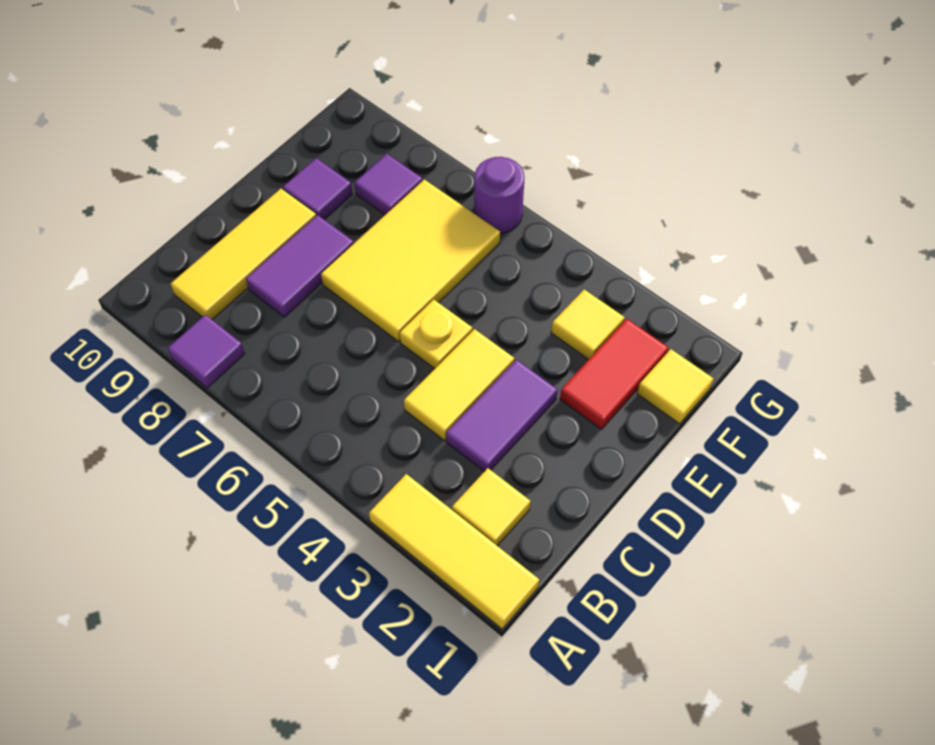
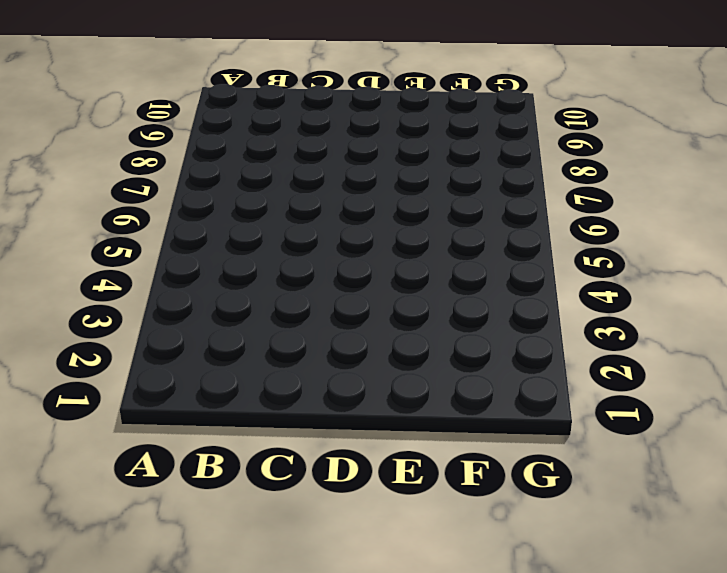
none -> yellow tile A1:A3 level 1
none -> purple tile A8 level 1
none -> yellow tile B2 level 1

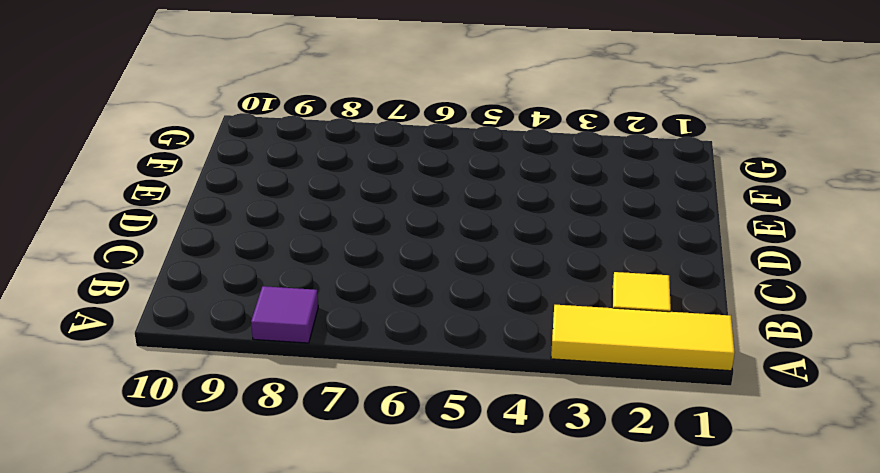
none -> yellow tile B9:D9 level 1
none -> purple tile C3:D3 level 1
none -> yellow tile C4:D4 level 1

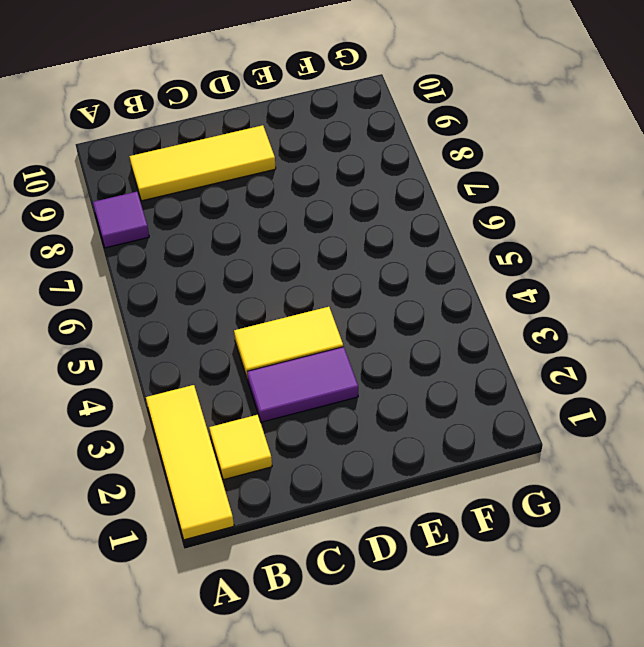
none -> purple tile C8:D8 level 1
none -> yellow plate D5 level 1
none -> yellow tile D6:F7 level 1

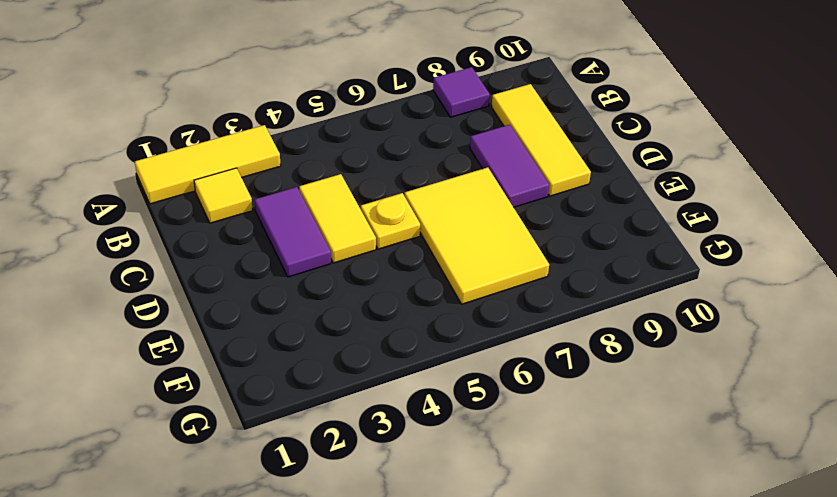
none -> red tile E2:F2 level 1
none -> purple tile E9 level 1
none -> yellow tile F1 level 1

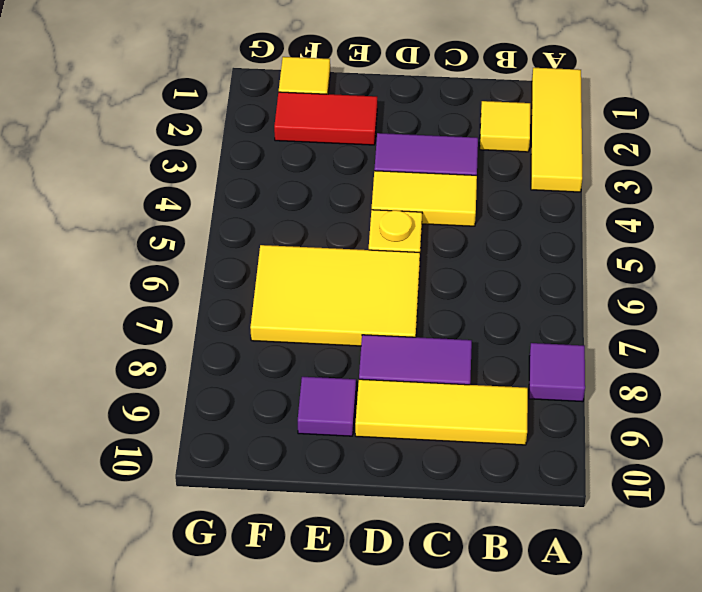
none -> yellow tile F3 level 1
none -> purple tile F8 level 1
none -> purple round brick G6 level 1

